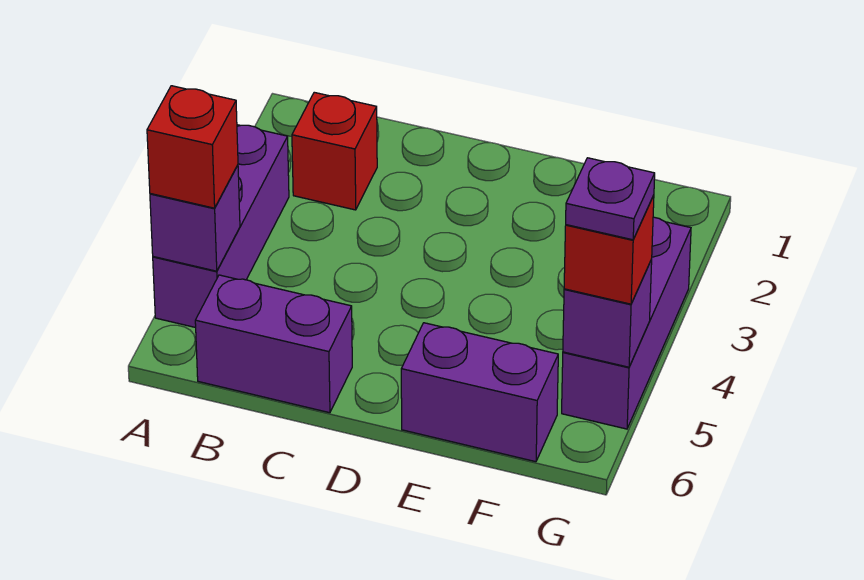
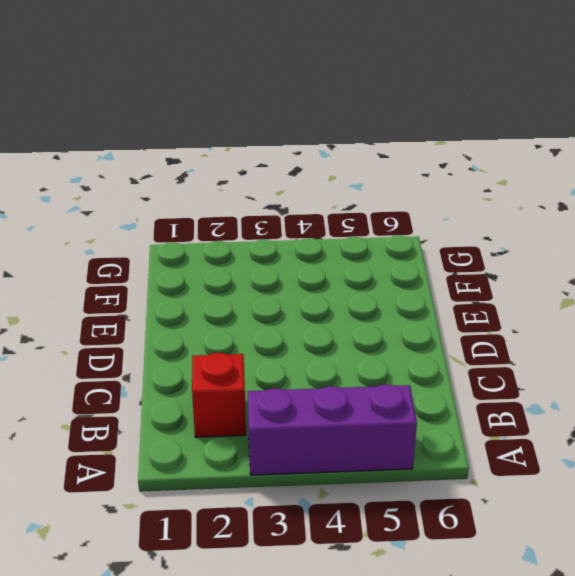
none -> purple brick B6:C6 level 1
none -> purple brick E6:F6 level 1

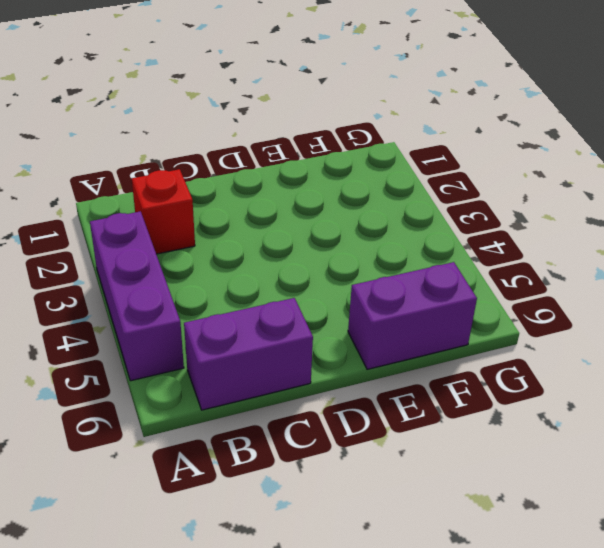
none -> purple brick G3:G5 level 1
none -> purple brick A5 level 2

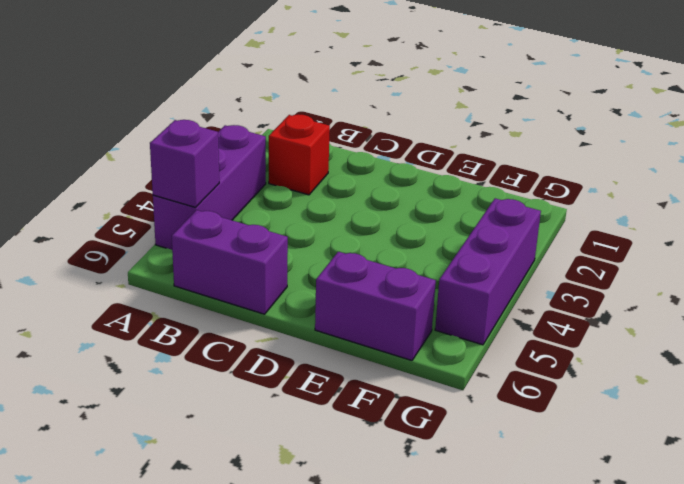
none -> purple brick G5 level 2
none -> red brick A5 level 3

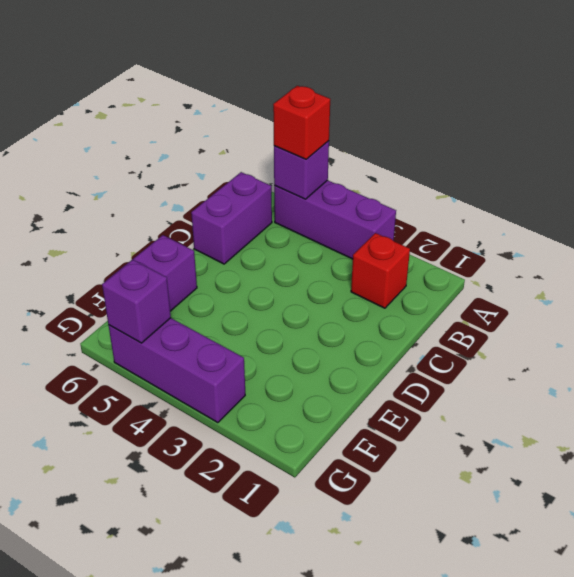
none -> red brick G5 level 3
none -> purple plate G5 level 4

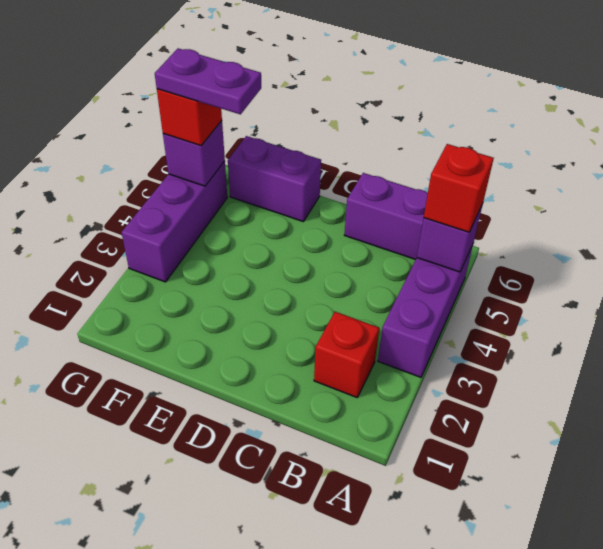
purple plate F5:G5 level 4 -> purple plate G5 level 4

